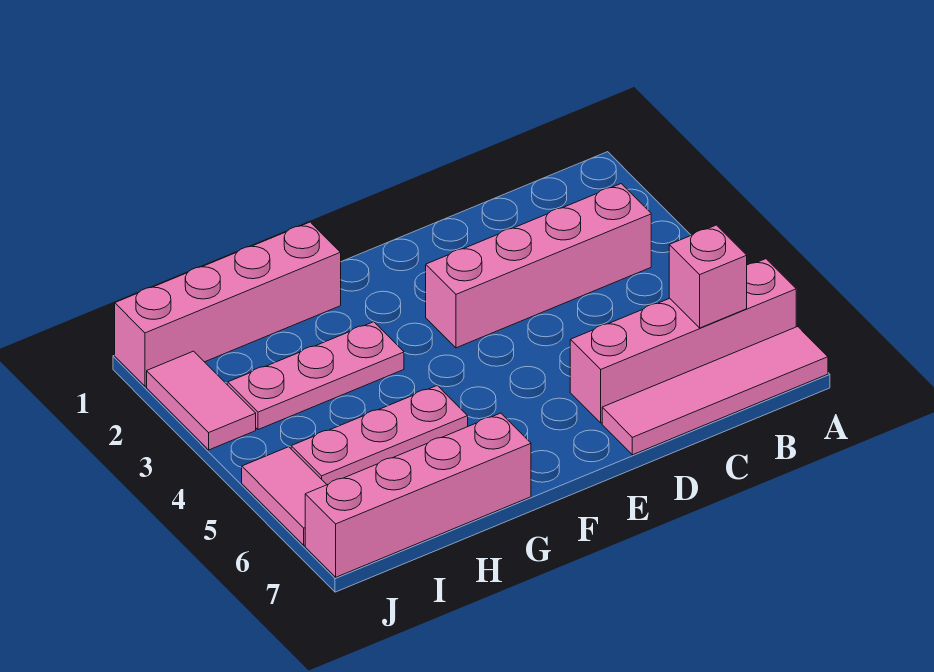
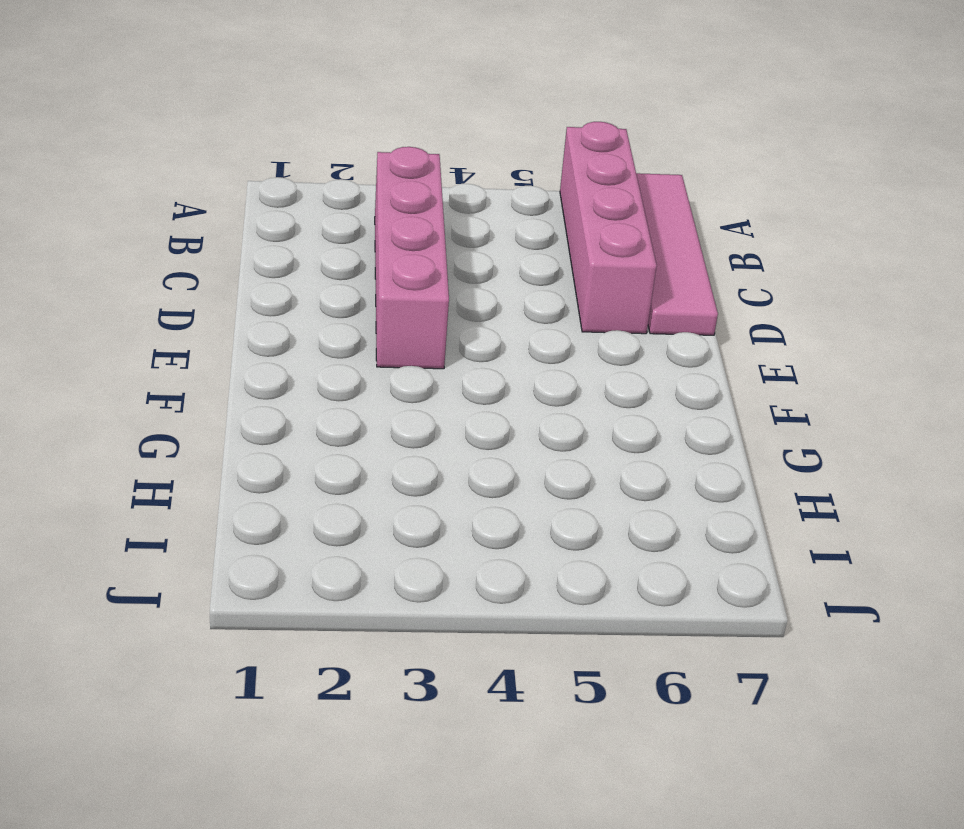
none -> pink brick G1:J1 level 1
none -> pink plate G3:I3 level 1

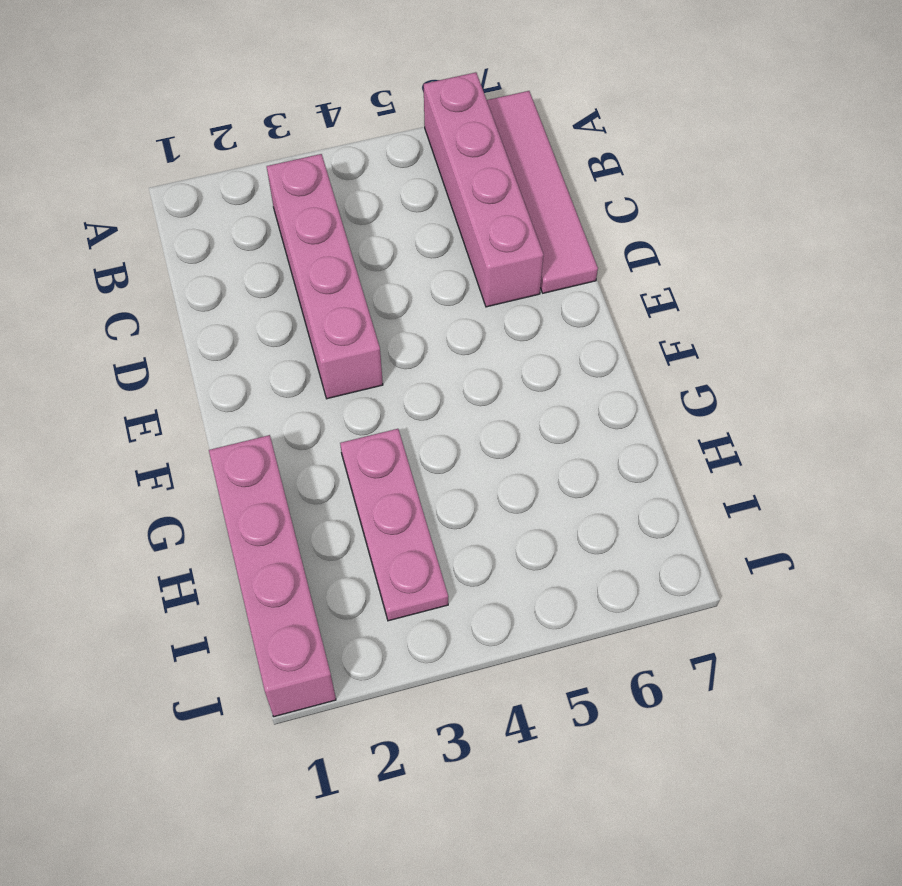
none -> pink plate G5:I5 level 1
none -> pink brick G7:J7 level 1

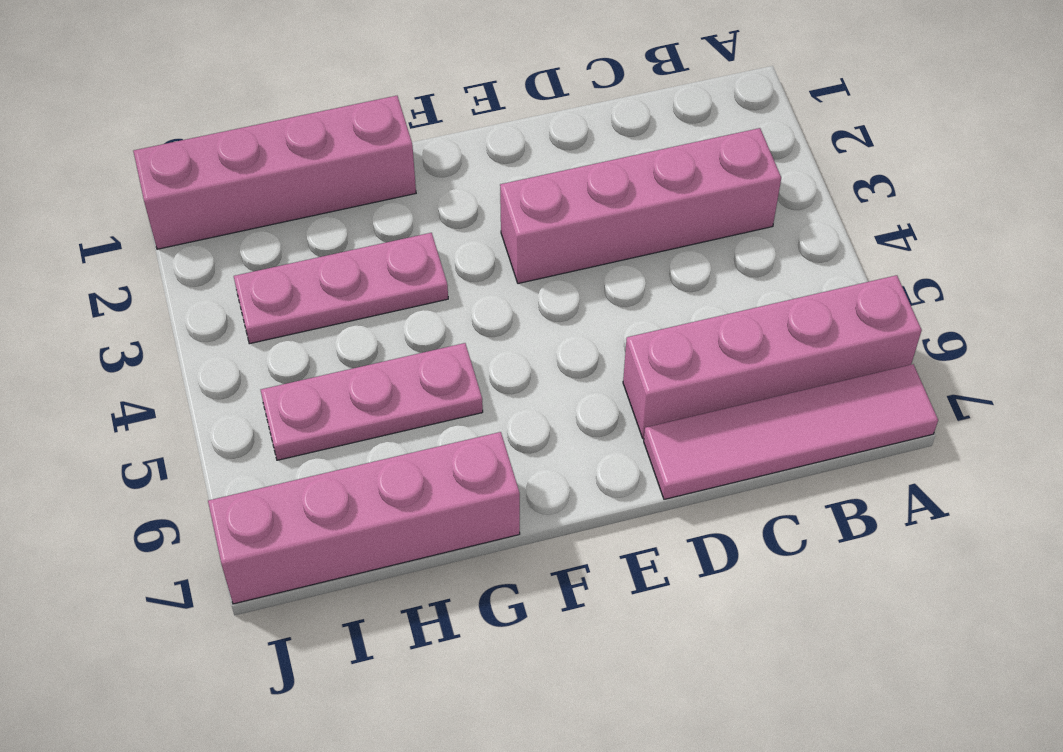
none -> pink tile J2:J3 level 1
none -> pink tile J5:J6 level 1

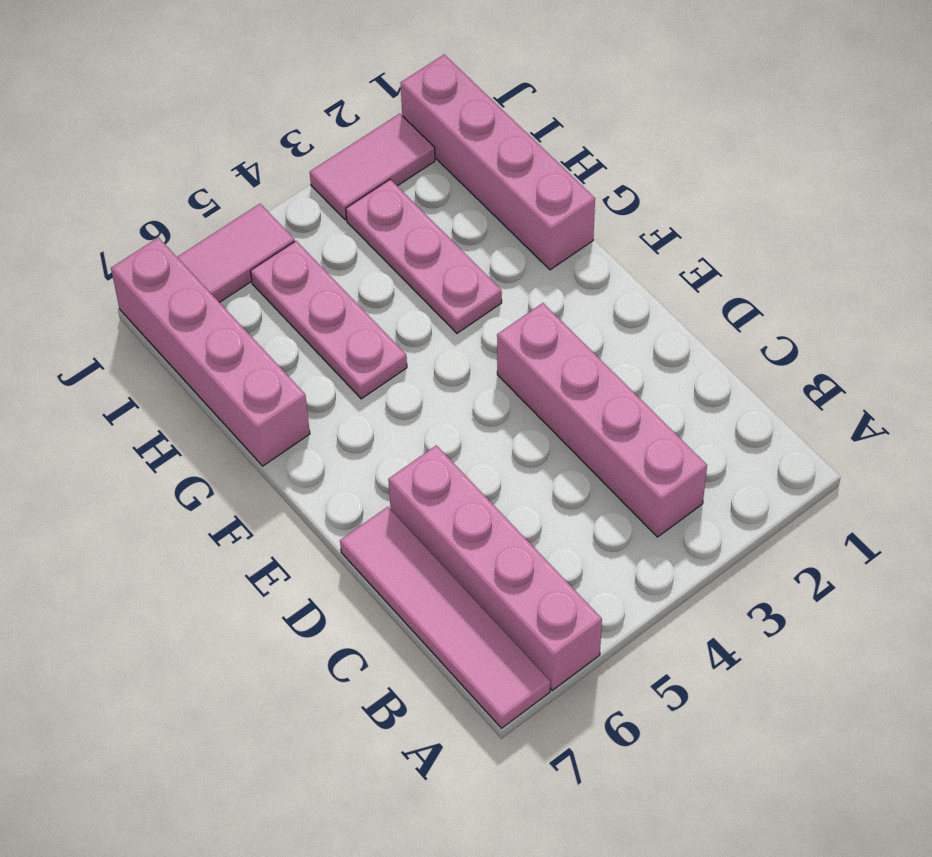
none -> pink brick B6 level 2

